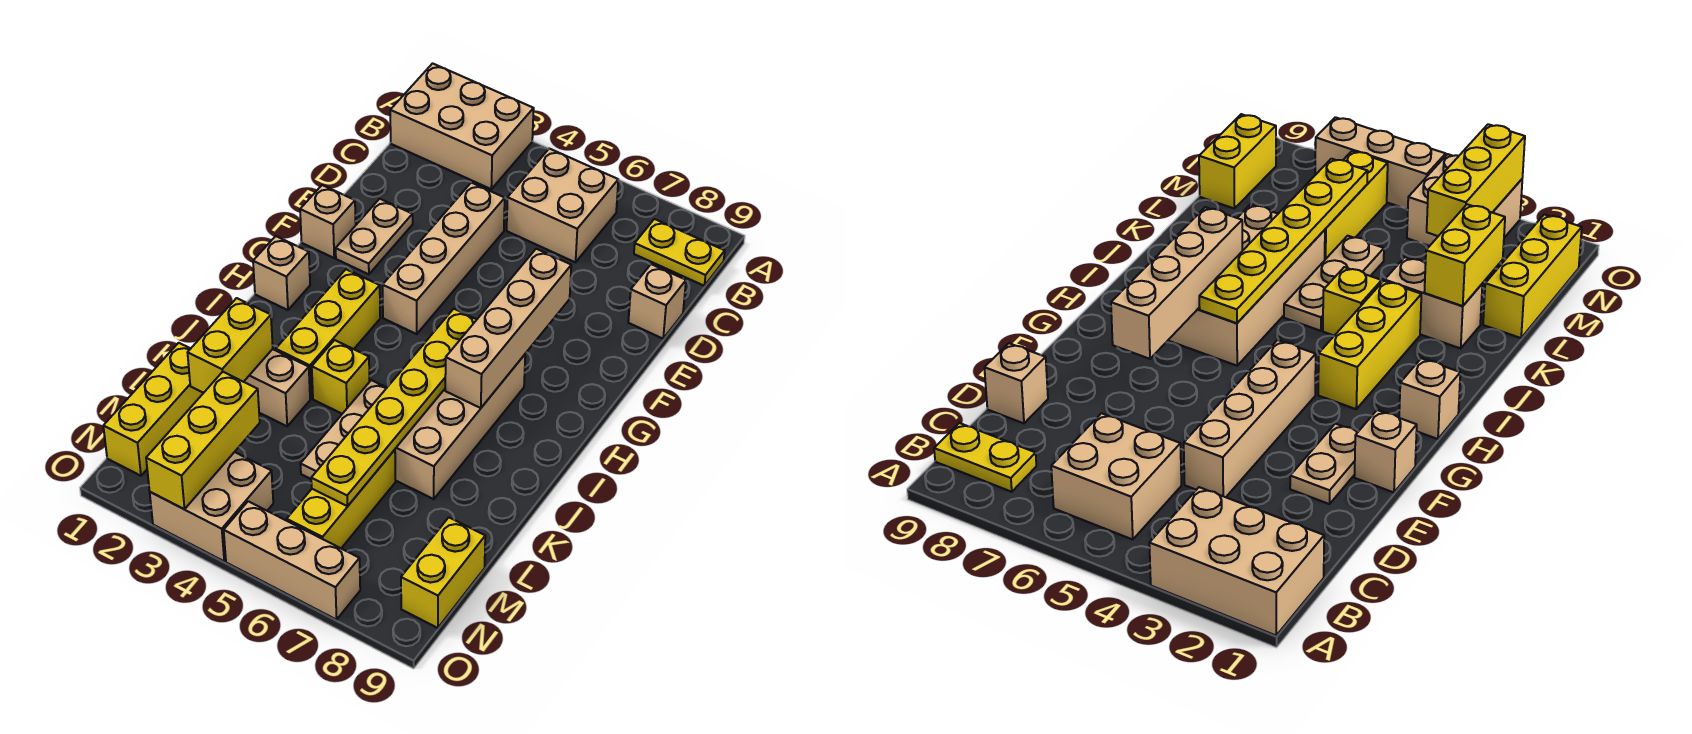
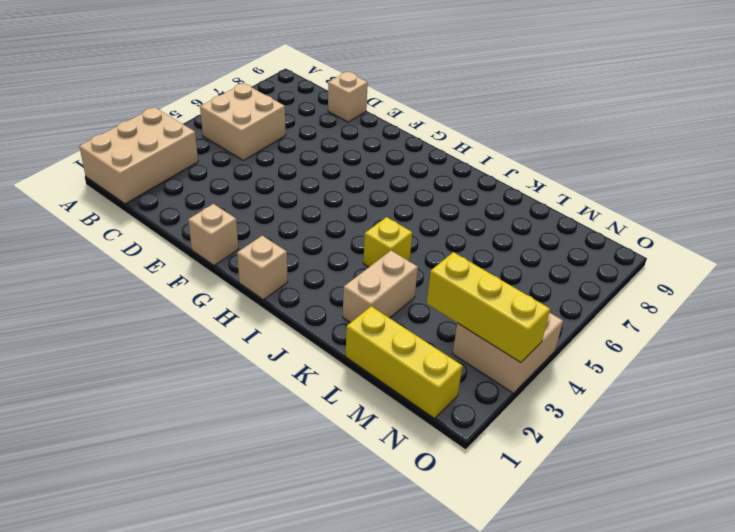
none -> yellow plate B8:B9 level 1
none -> tan brick D4:G4 level 1
none -> tan plate E2:F2 level 1

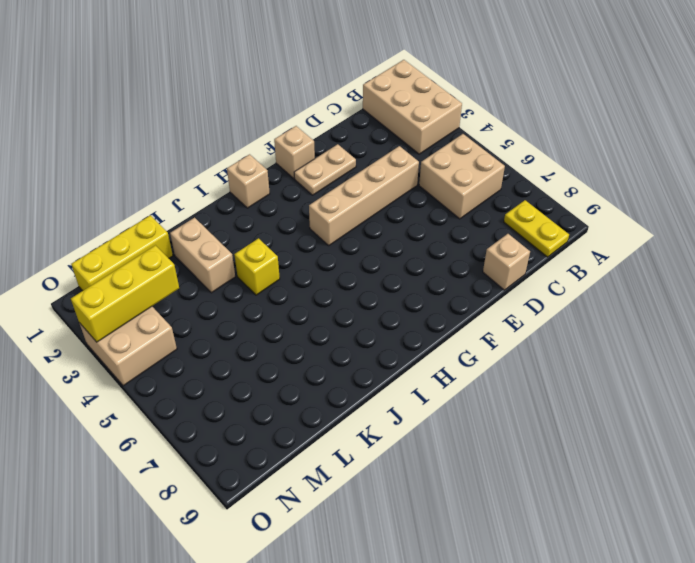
none -> yellow brick H3:J3 level 1
none -> tan brick H6:K7 level 1
none -> tan plate J5:L5 level 1

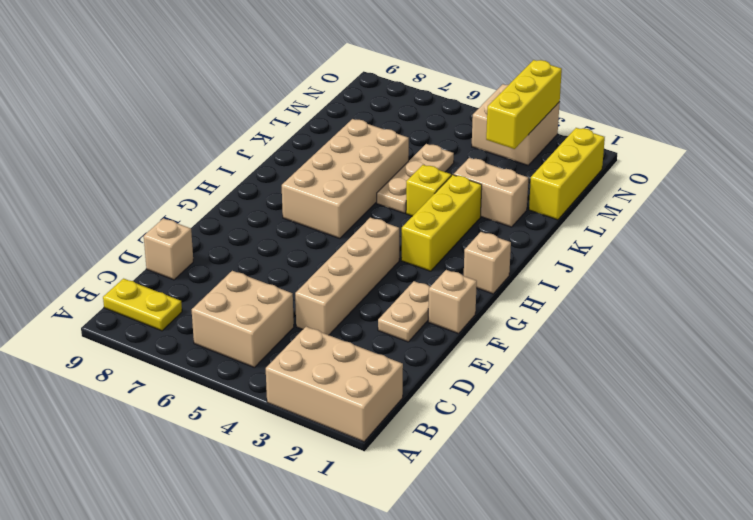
none -> yellow brick L6:N6 level 1
none -> yellow brick M9:N9 level 1
none -> tan brick O5:O7 level 1

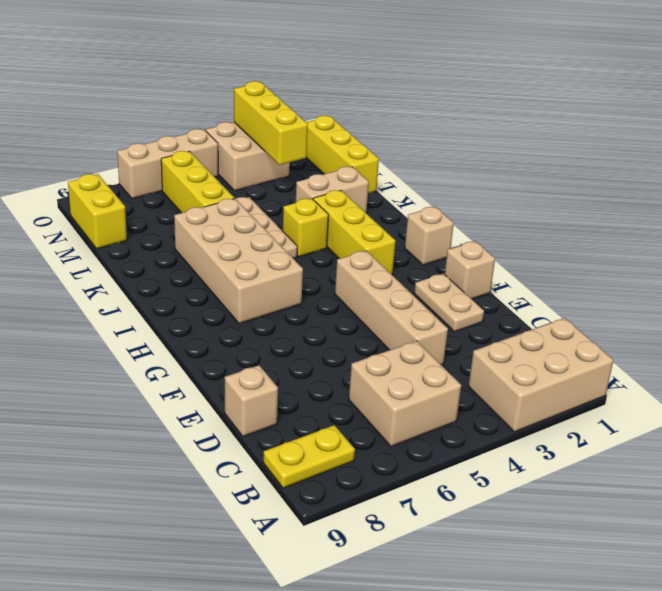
none -> tan brick F7:I7 level 2
none -> yellow plate H6:M6 level 2
none -> yellow brick K2:L2 level 2

